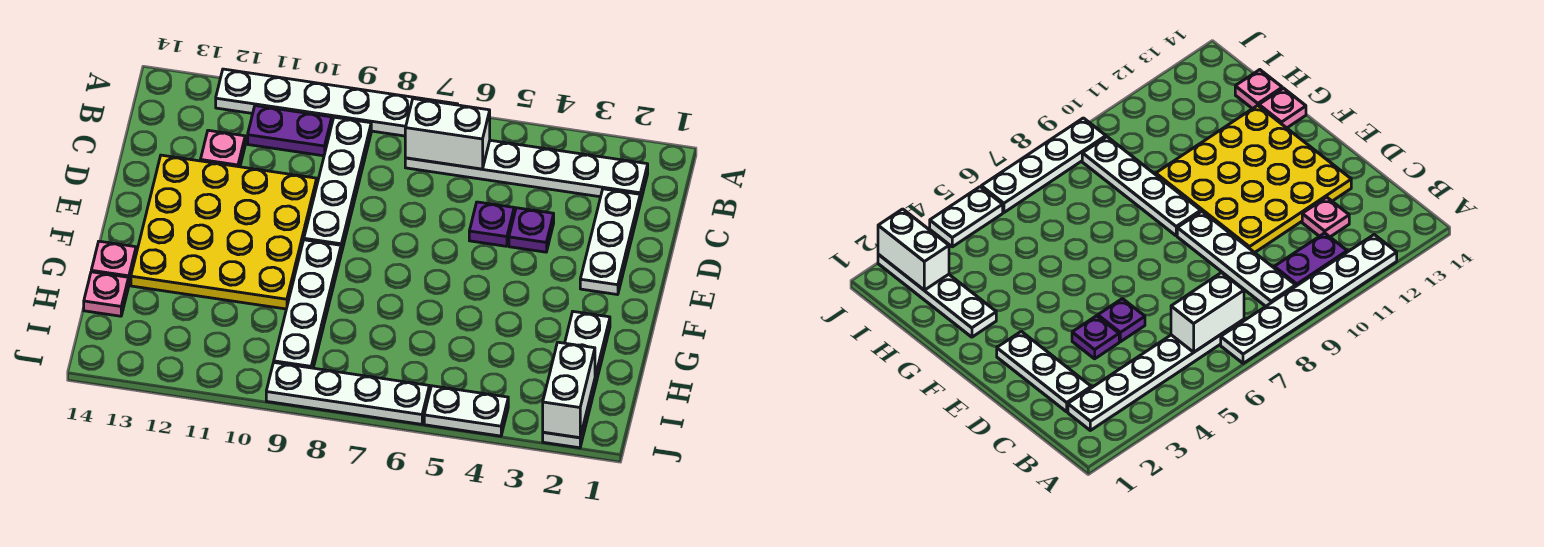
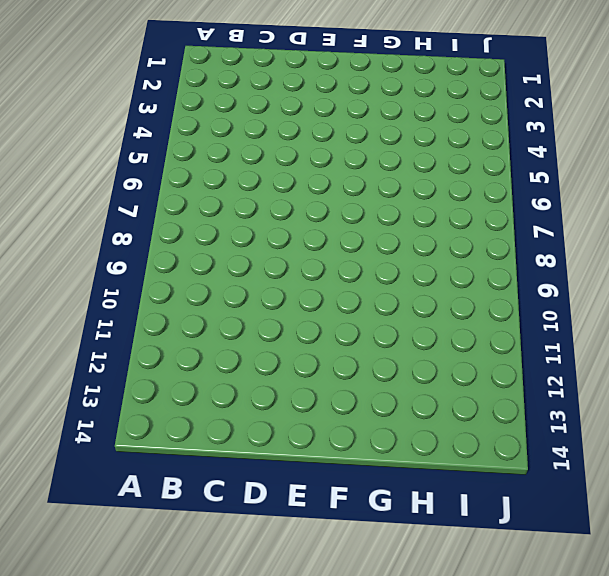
none -> white plate A7:A12 level 1
none -> white plate B2:B7 level 1
none -> white plate B9:E9 level 1

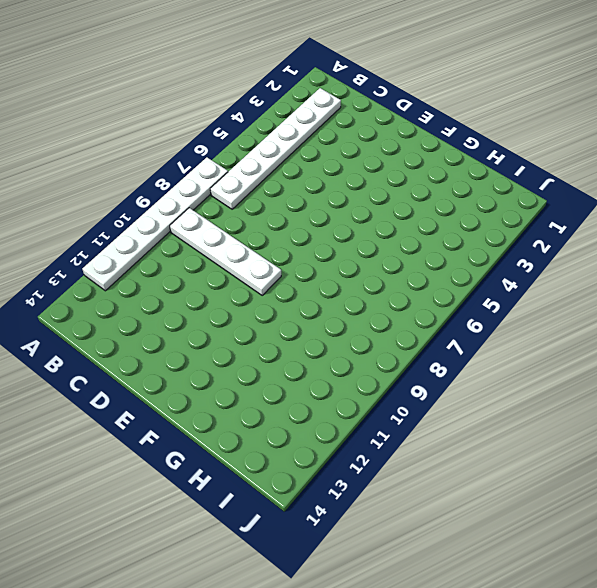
none -> purple plate B10:B11 level 1
none -> white plate C2:E2 level 1
none -> pink plate C12 level 1

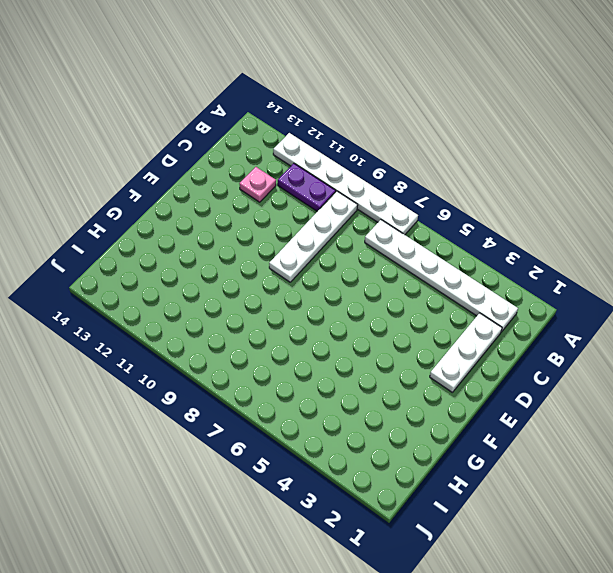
none -> purple plate D4 level 1
none -> purple plate D5 level 1
none -> yellow plate D10:G13 level 1

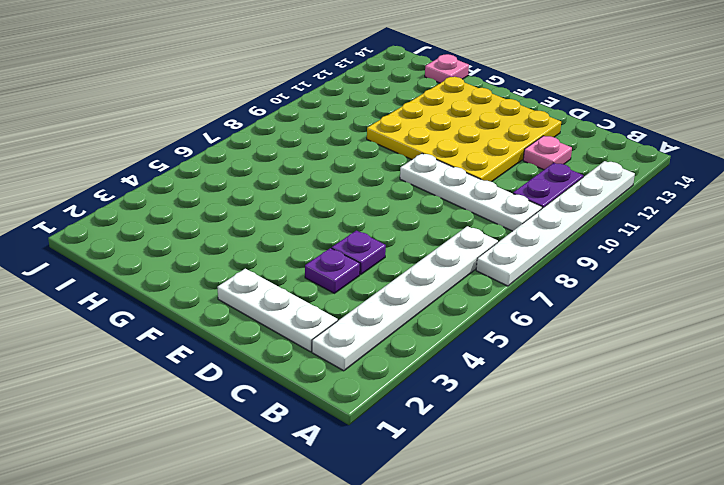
none -> white plate F9:I9 level 1
none -> white plate G2:J2 level 1
none -> pink plate G14 level 1

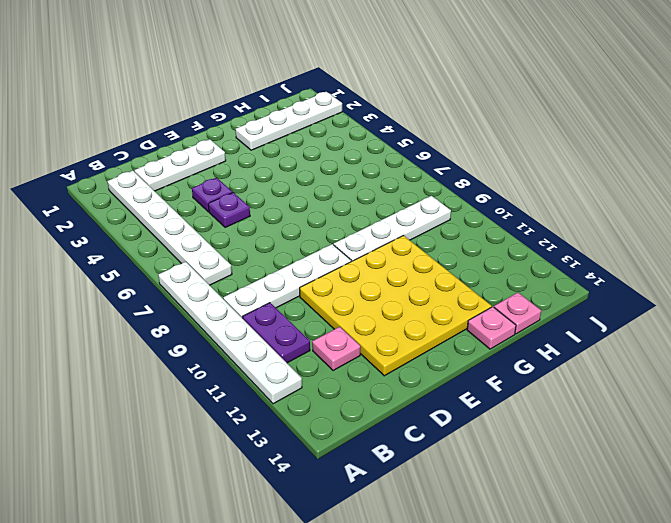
none -> white plate J4:J5 level 1
none -> white plate J6:J9 level 1
none -> white brick B6:B7 level 2

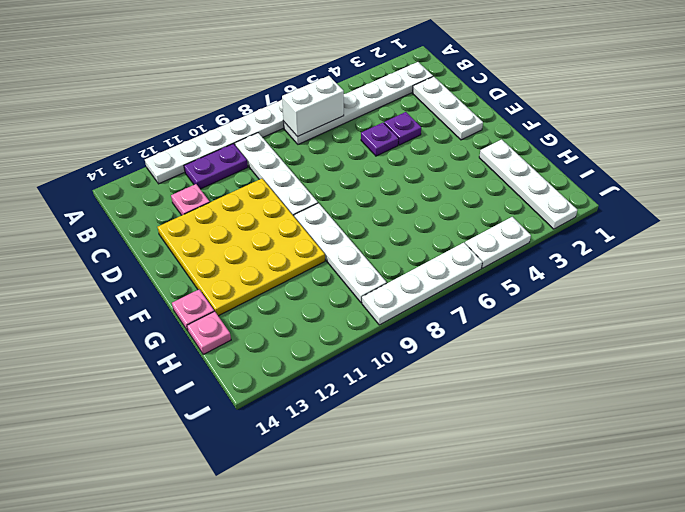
none -> white brick I2:J2 level 2

